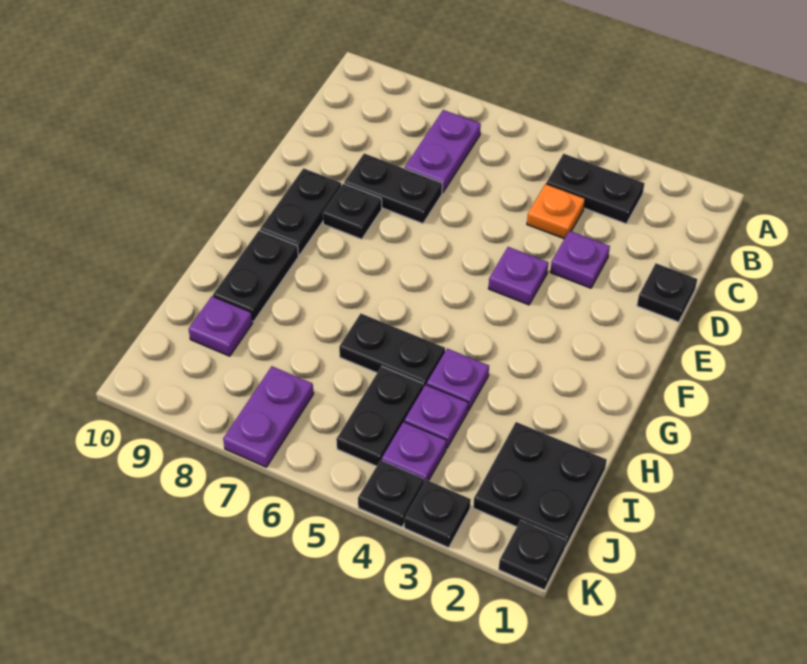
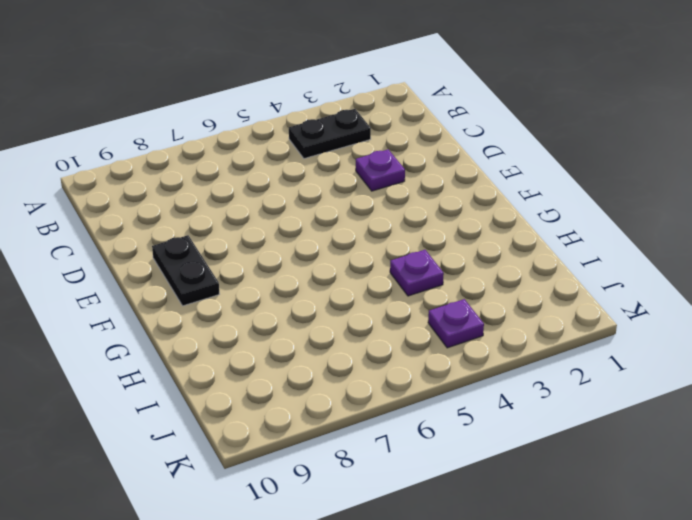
none -> purple plate B7:C7 level 1
none -> orange plate C4 level 1
none -> black plate D1 level 1

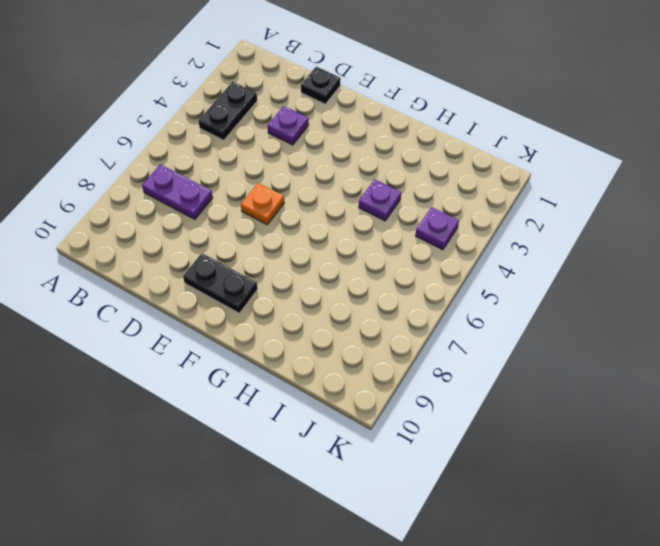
orange plate E6 level 1 -> orange plate C4 level 1
none -> black plate D7:D8 level 1
none -> purple plate E4 level 1
none -> black plate E8 level 1

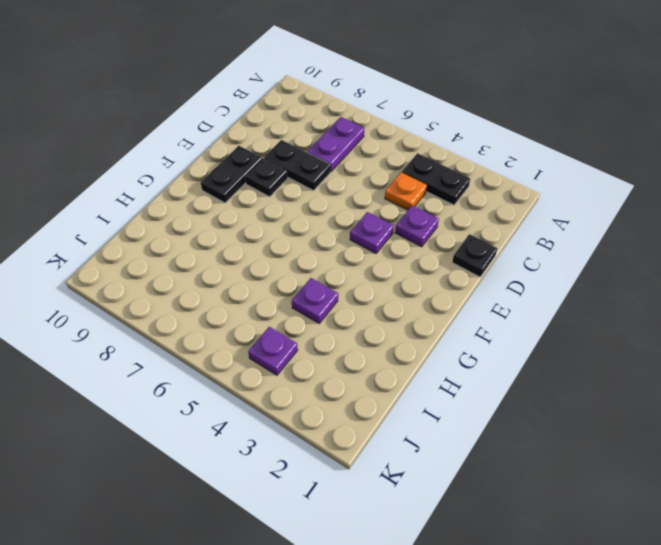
none -> black plate G9:H9 level 1
none -> black plate H5:H6 level 1
none -> black plate I1:J2 level 1

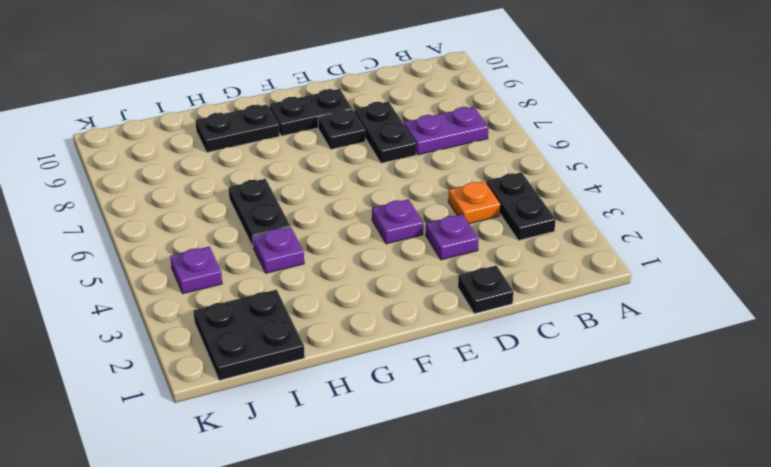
none -> purple plate I4 level 1
none -> black plate I5:J5 level 1
none -> purple plate I9 level 1

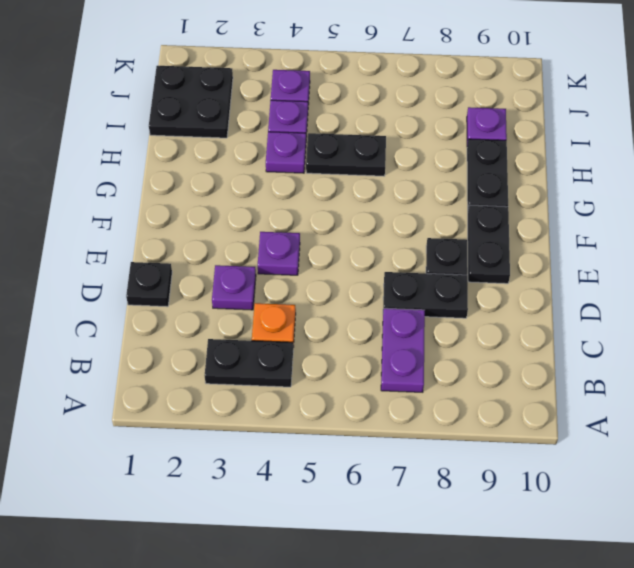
none -> black plate I5:J5 level 1
none -> purple plate J7:K7 level 1
none -> black plate K1 level 1

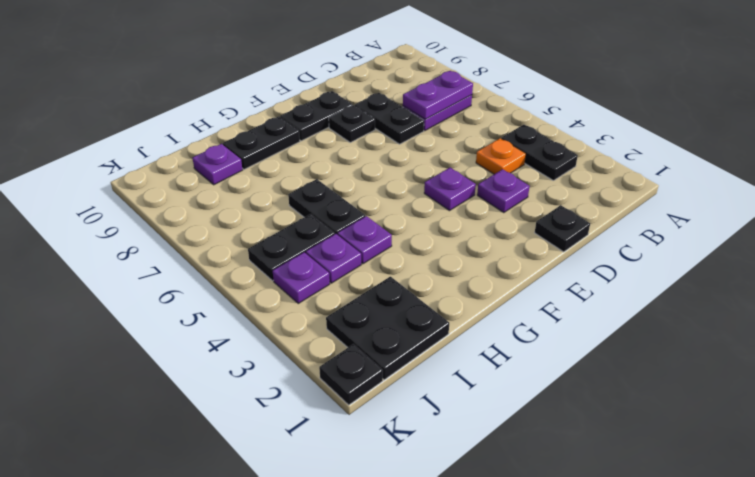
purple plate B7:C7 level 2 -> purple plate J7:K7 level 1
none -> black plate K3 level 1
none -> black plate K4 level 1

